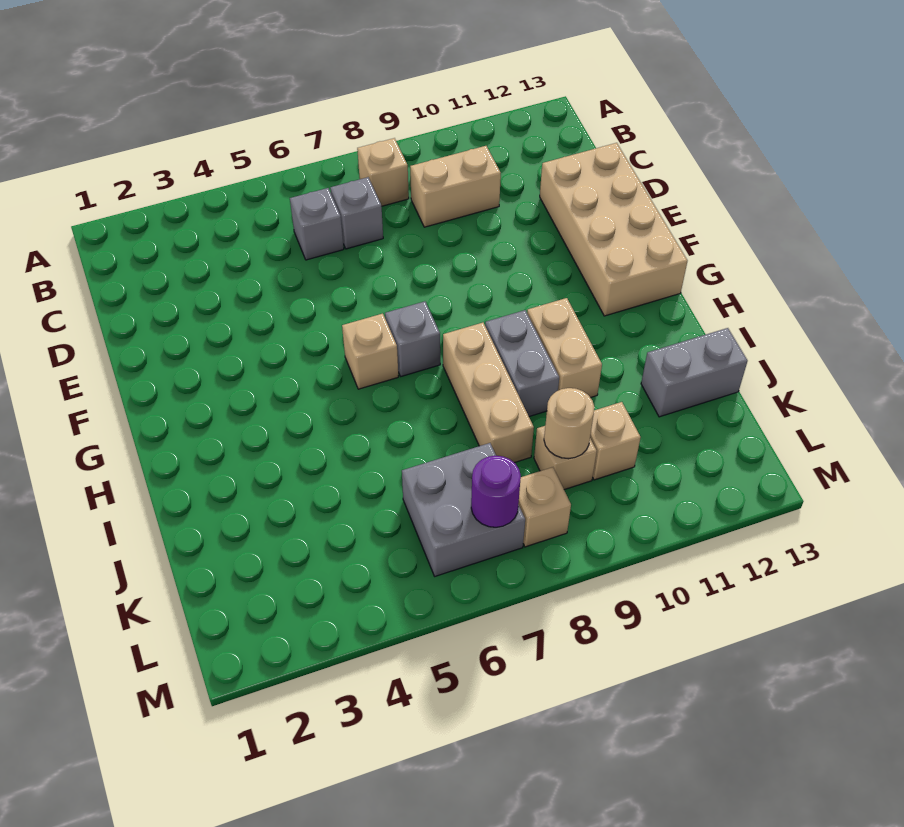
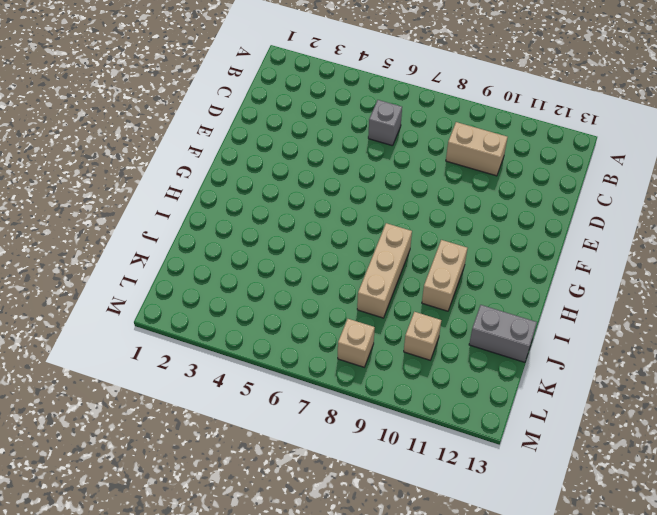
none -> tan brick B8 level 1
none -> grey brick C7 level 1
none -> tan brick D12:G13 level 1

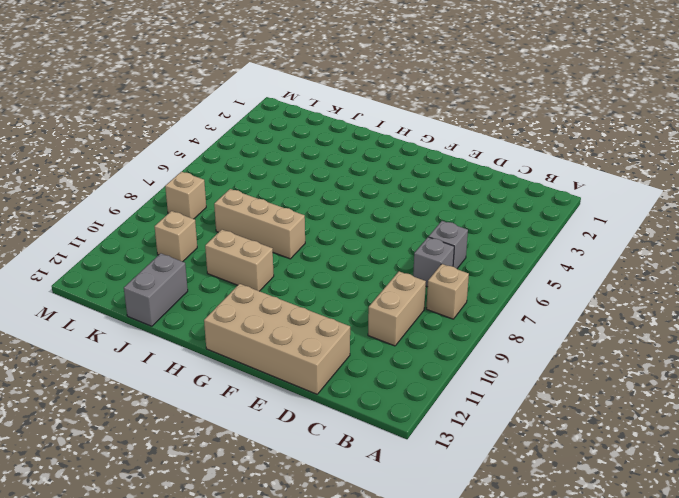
none -> tan brick G6 level 1
none -> grey brick G7 level 1
none -> grey brick H9:I9 level 1

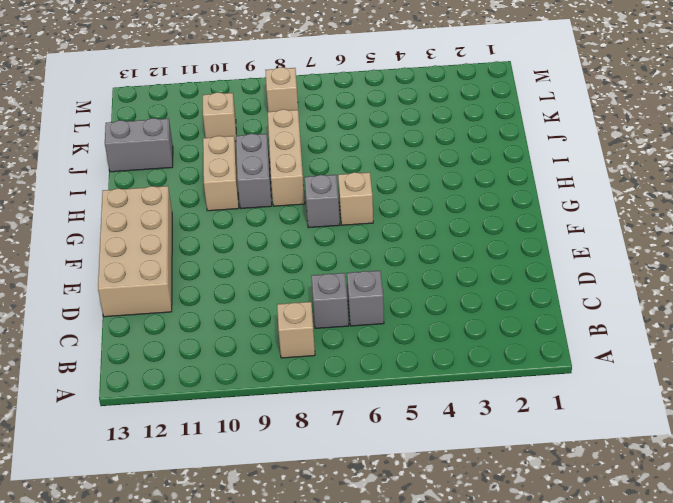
none -> tan brick C9:C10 level 1
none -> grey brick K6:L7 level 1
none -> tan brick K9 level 1

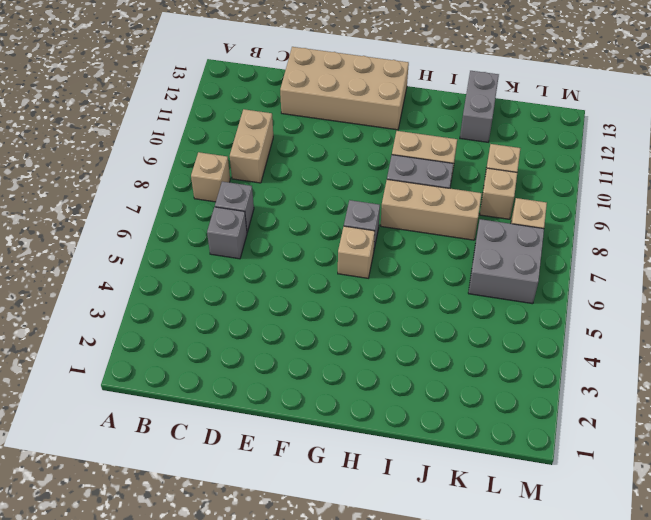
none -> tan round brick K9 level 2
none -> purple round brick L7 level 2

